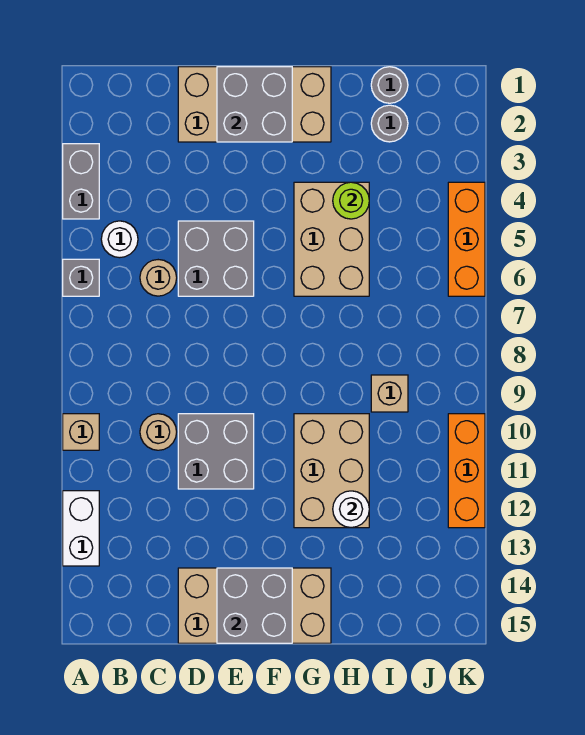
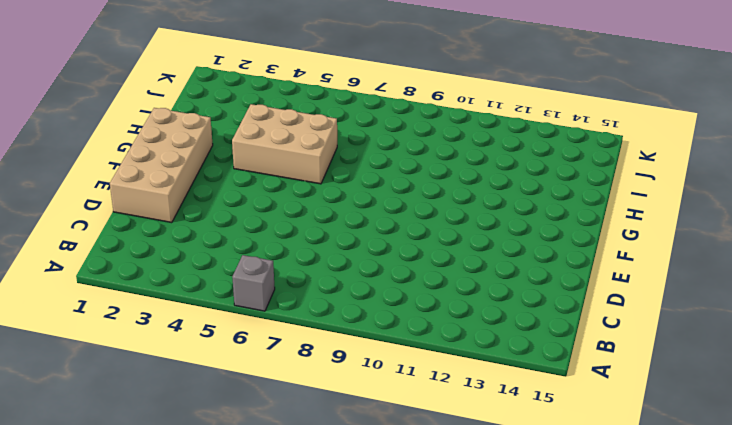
none -> grey brick A3:A4 level 1
none -> tan brick A10 level 1
none -> white brick A12:A13 level 1

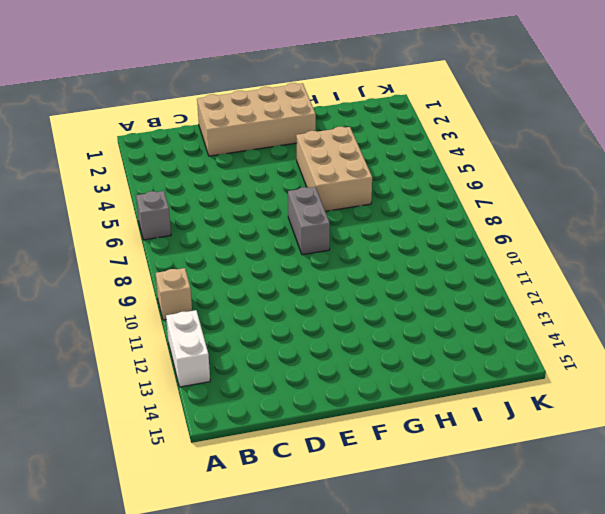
grey brick F7:F8 level 1 -> grey brick A3:A4 level 1
none -> white round brick B5 level 1
none -> tan round brick C6 level 1
none -> tan round brick C10 level 1

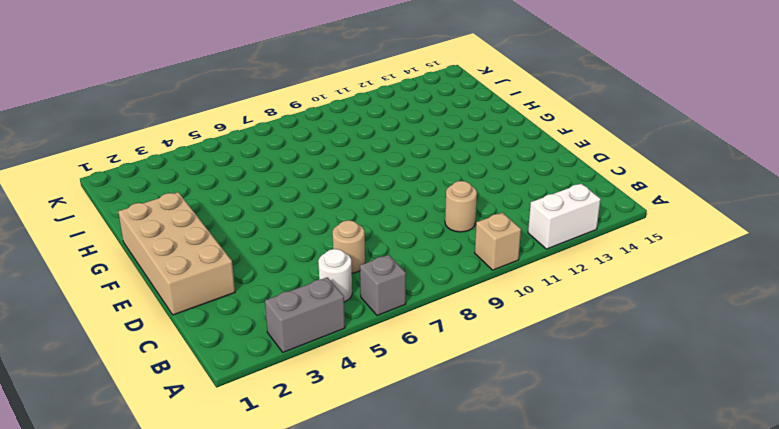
none -> grey brick D5:E6 level 1
none -> grey brick D10:E11 level 1
none -> tan brick D14:G15 level 1

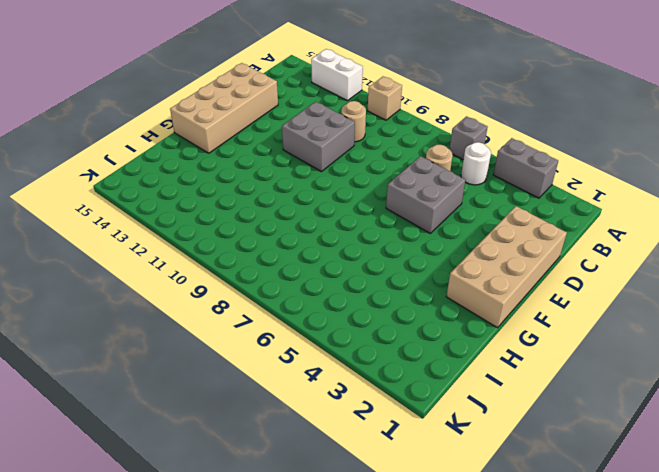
none -> tan brick G4:H6 level 1
none -> tan brick G10:H12 level 1
none -> grey round brick I1 level 1

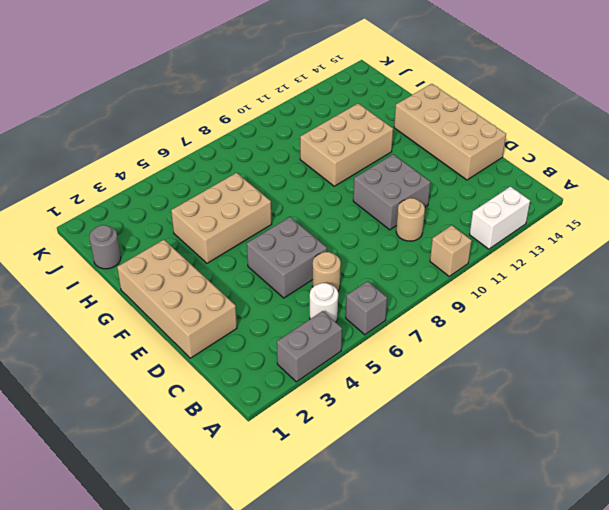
none -> grey round brick I2 level 1
none -> tan brick I9 level 1
none -> orange brick K4:K6 level 1

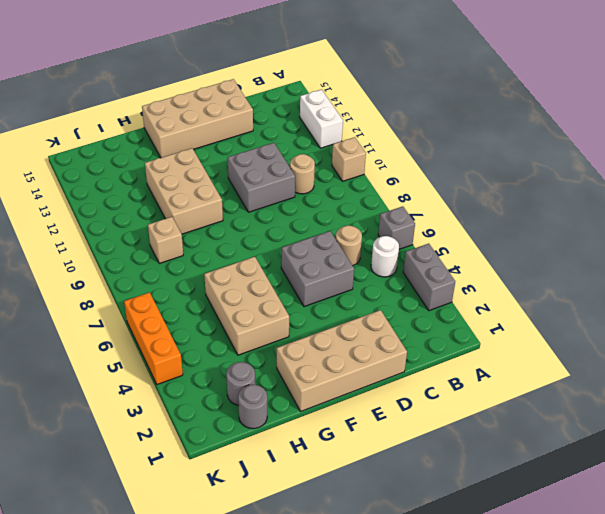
none -> orange brick K10:K12 level 1
none -> grey brick E1:F2 level 2
none -> grey brick E14:F15 level 2

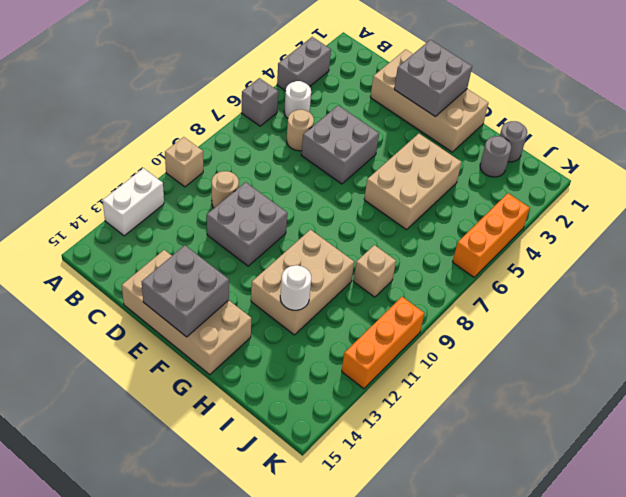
none -> lime round brick H4 level 2

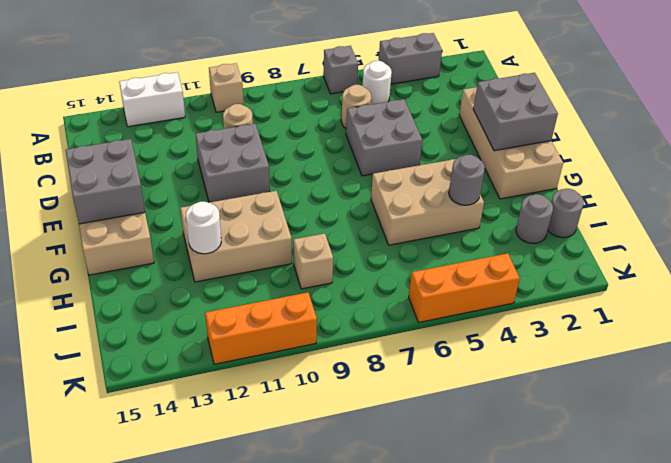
grey round brick H4 level 2 -> lime round brick H4 level 2

